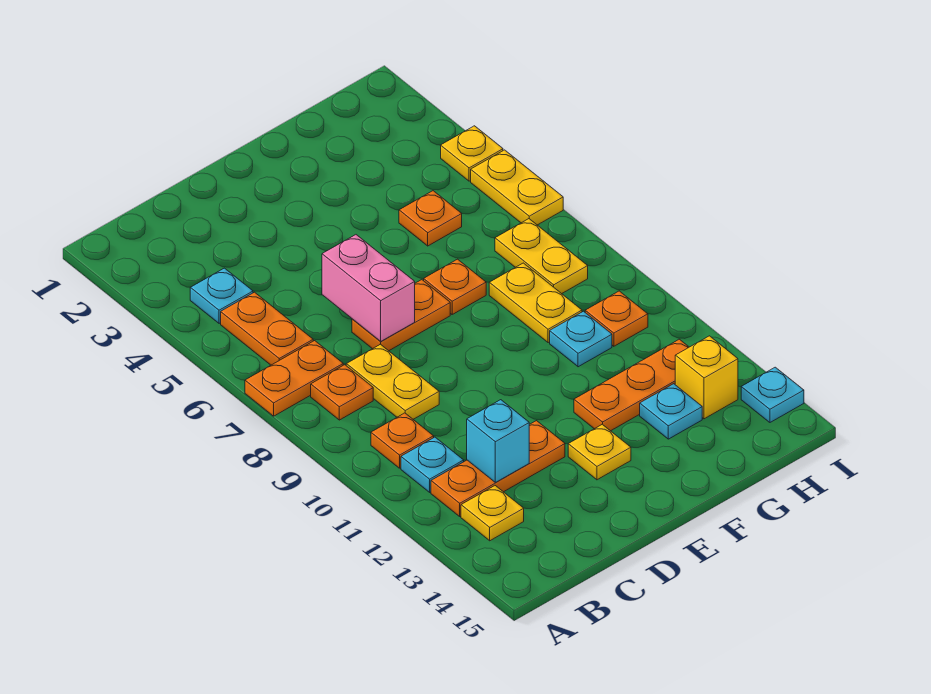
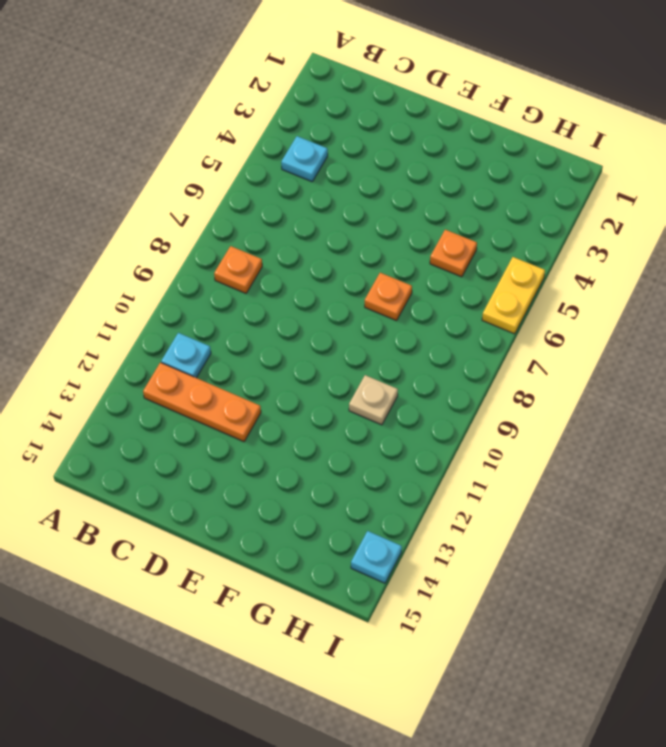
tan plate G10 level 1 -> cyan plate G10 level 1
none -> orange plate A7:B7 level 1
none -> orange plate B5:B6 level 1
none -> orange plate B10 level 1

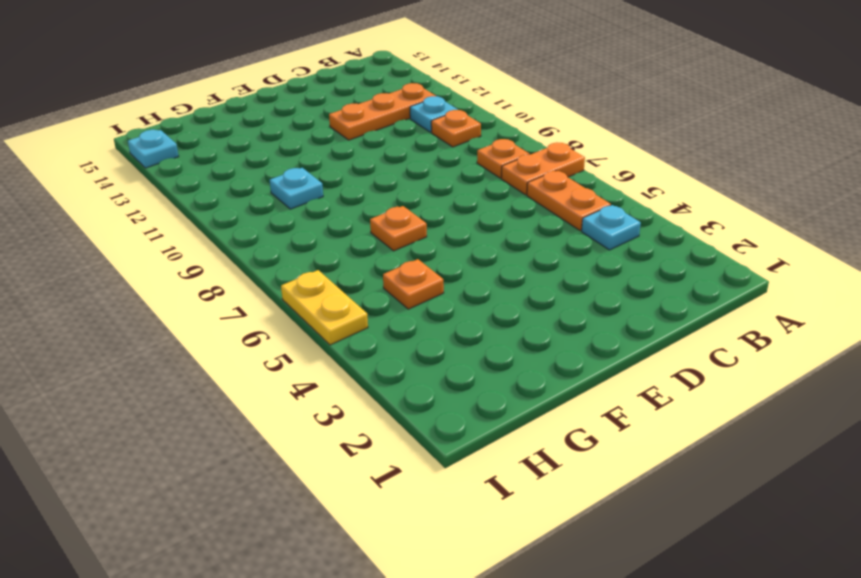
none -> yellow plate B13 level 1
none -> yellow plate C8:C9 level 1
none -> orange plate D7:E7 level 1

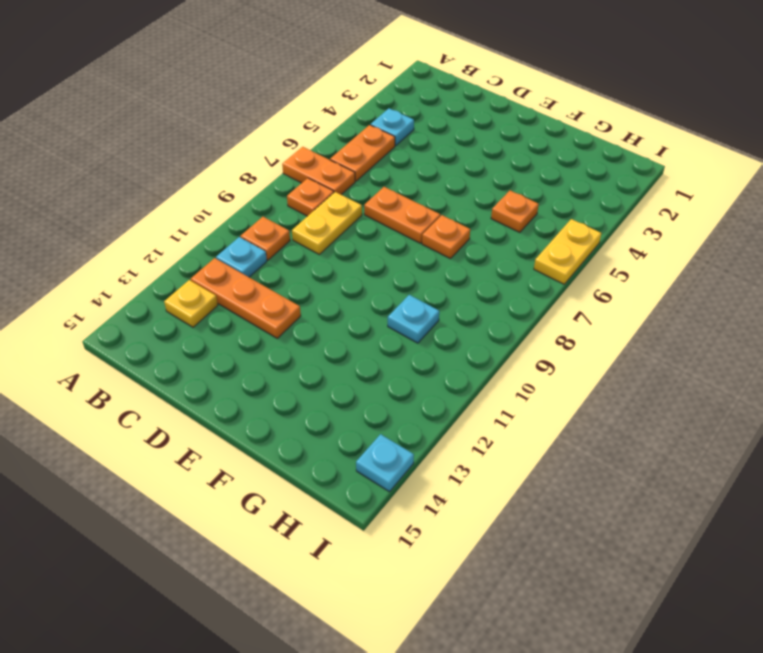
none -> yellow plate E13 level 1
none -> orange plate F12:H12 level 1
none -> yellow plate G8:G9 level 1

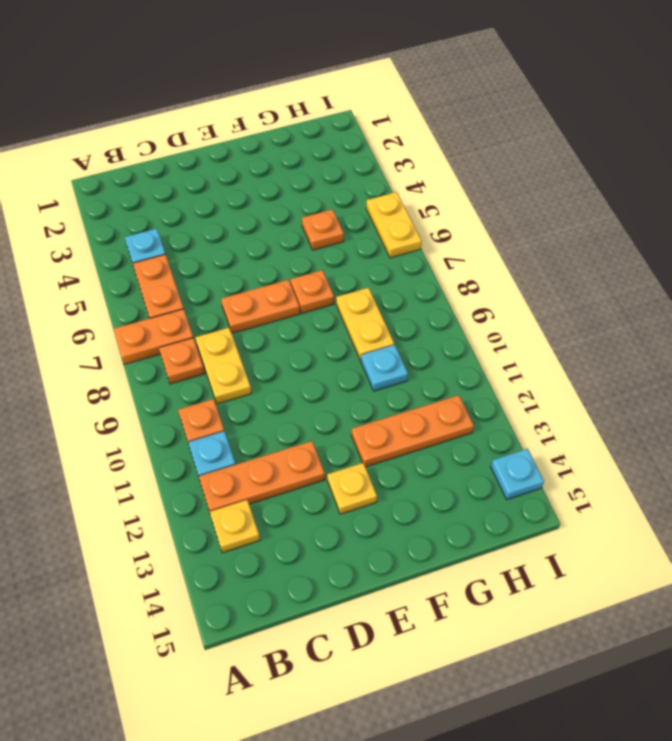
none -> cyan plate G13 level 1
none -> yellow plate H7:H8 level 1
none -> orange plate H10 level 1

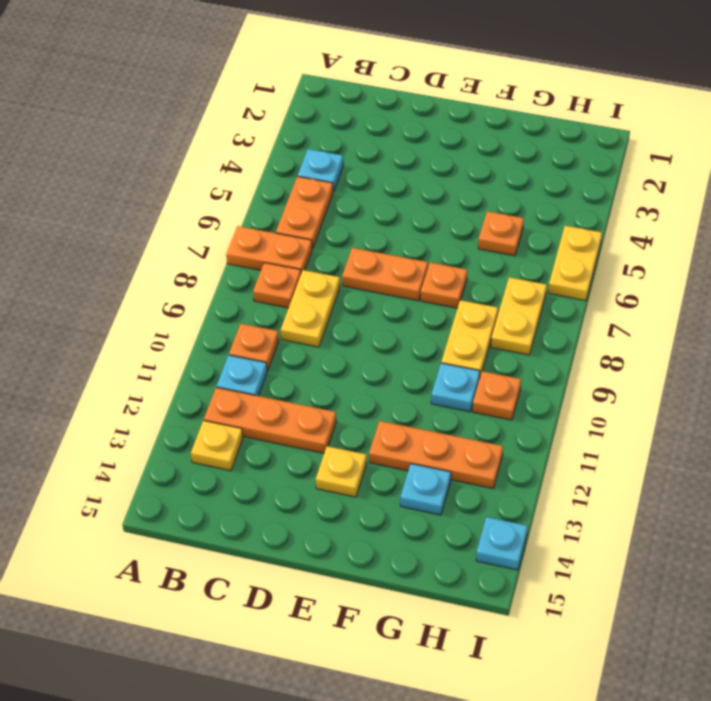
none -> yellow brick H13 level 1
none -> yellow plate I4 level 1
none -> cyan brick C12 level 2

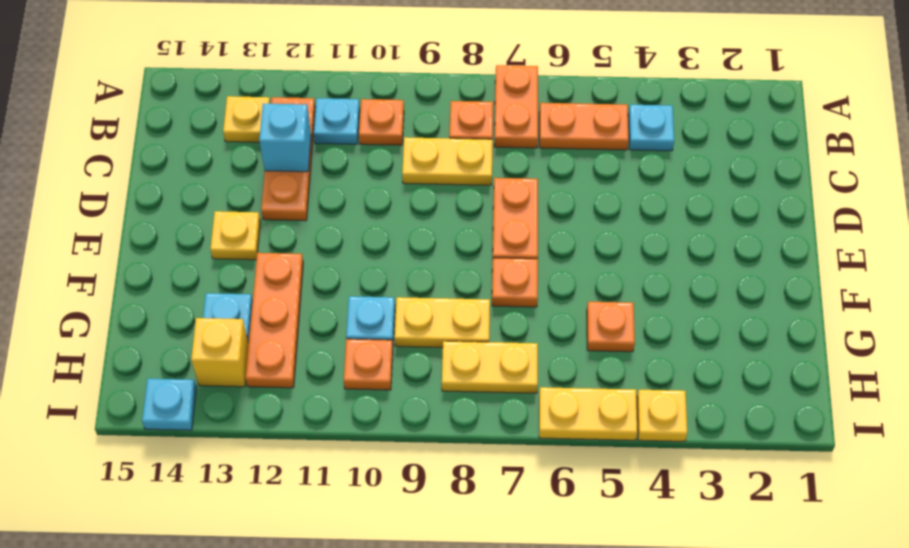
none -> pink brick D6:D7 level 2

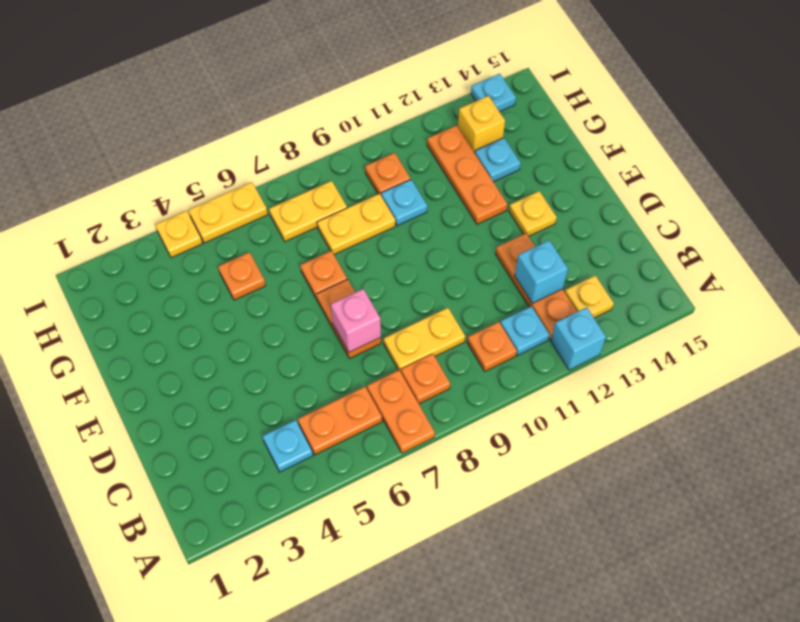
cyan brick A12 level 1 -> none
pink brick D7 level 2 -> pink brick D6:D7 level 2

